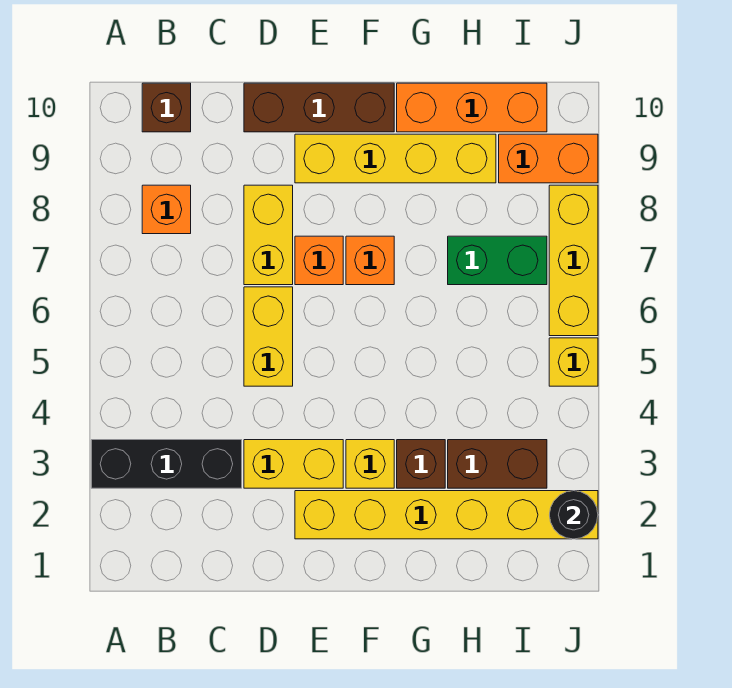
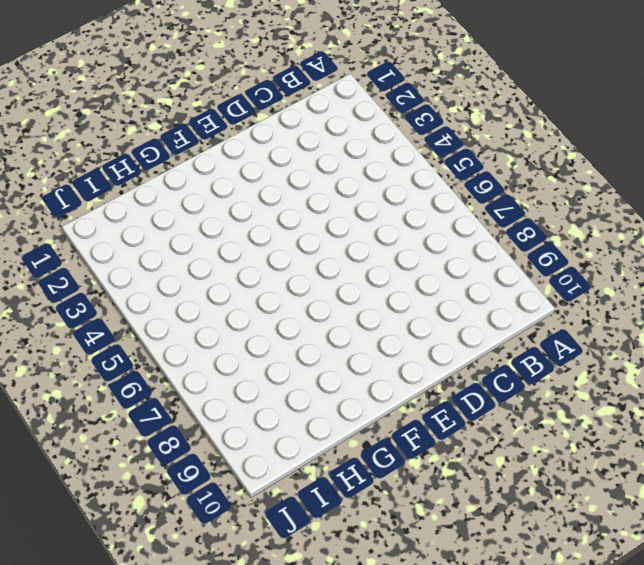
none -> black brick A3:C3 level 1
none -> orange brick B8 level 1
none -> brown brick B10 level 1

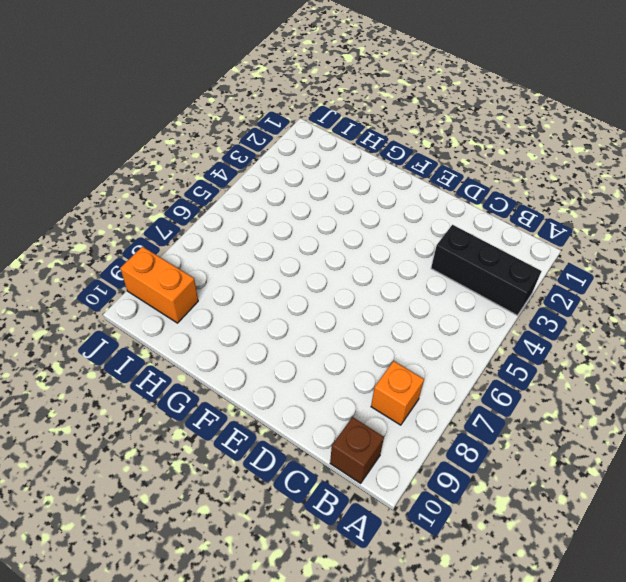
none -> yellow brick D3:E3 level 1
none -> yellow brick D5:D6 level 1
none -> yellow brick D7:D8 level 1

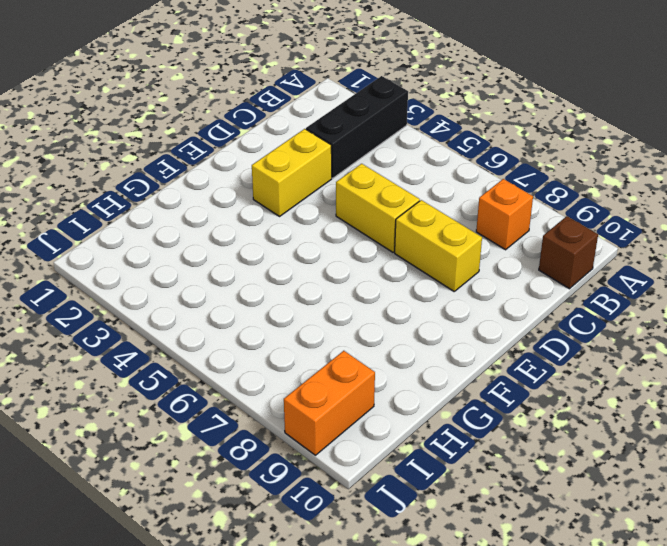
none -> brown brick D10:F10 level 1
none -> yellow brick E2:J2 level 1
none -> orange brick E7 level 1

